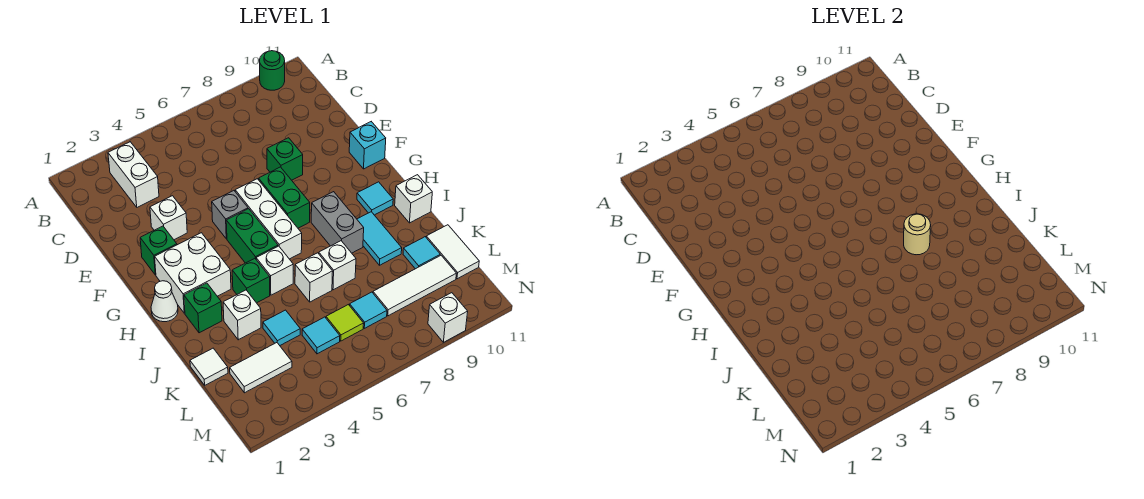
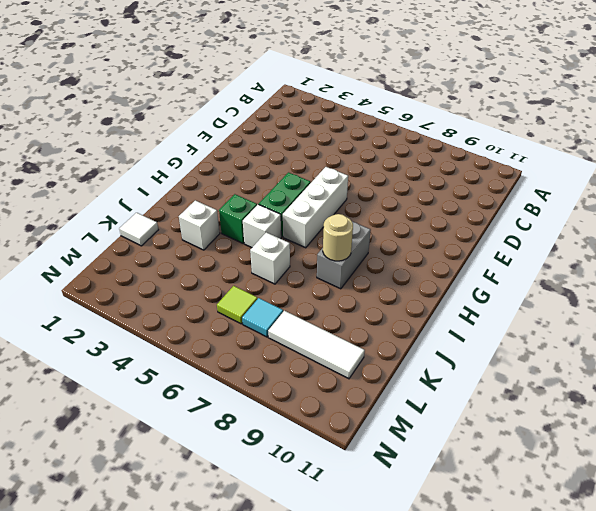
none -> green round brick A10 level 1
none -> white brick B3:C3 level 1
none -> white brick E3 level 1
none -> green brick E8 level 1

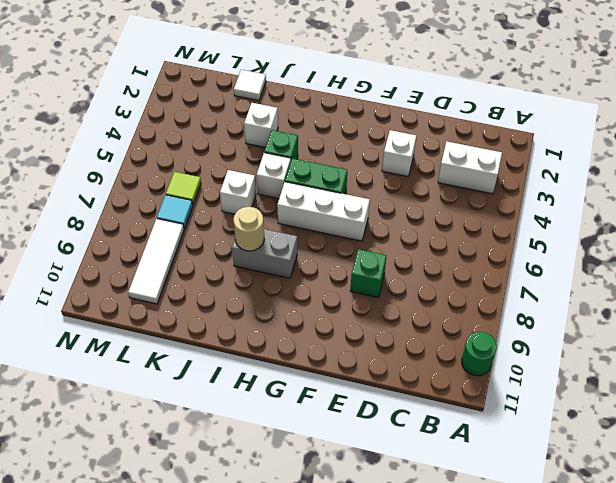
none -> green brick F2 level 1
none -> grey brick F5 level 1
none -> green brick F7:G7 level 1
none -> cyan brick F11 level 1

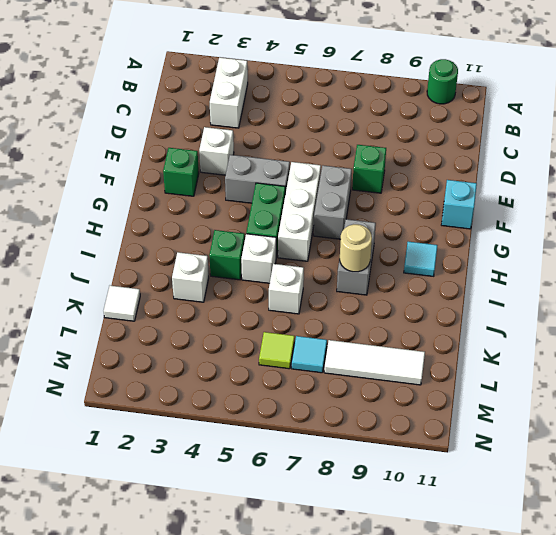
grey brick F4:F5 level 1 -> grey brick F5 level 1
grey brick F7:G7 level 1 -> green brick F7:G7 level 1
none -> white brick G2:H3 level 1
none -> white cone H1 level 1
none -> green brick I2 level 1
none -> cyan tile I9:J9 level 1

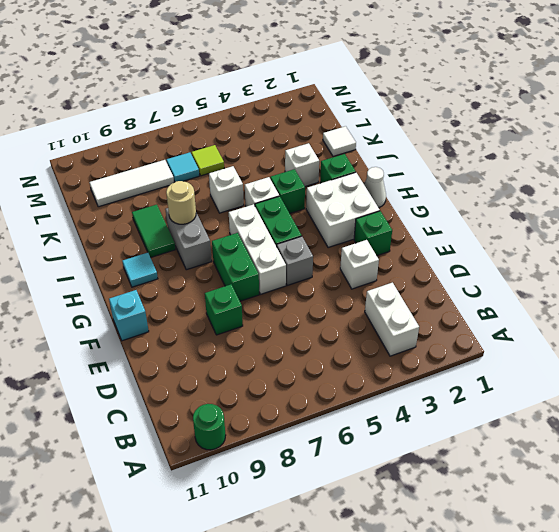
green tile I9:J9 level 1 -> cyan tile I9:J9 level 1
none -> white brick I11 level 1
none -> white brick J7 level 1
none -> cyan tile K4 level 1
none -> cyan tile K10 level 1

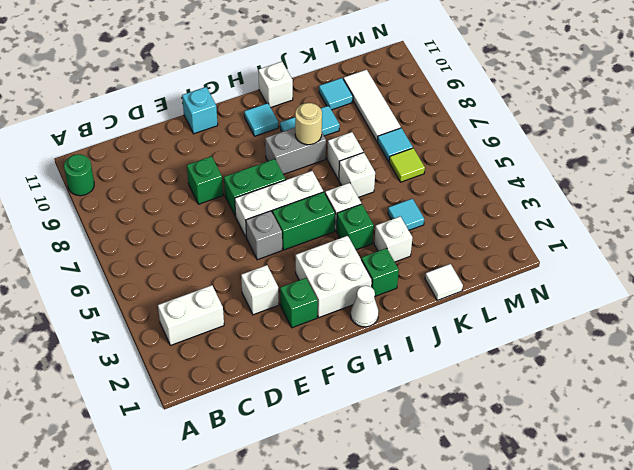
none -> white tile K11:L11 level 1
none -> white tile L2:L3 level 1
none -> cyan tile L5 level 1
none -> white brick N9 level 1

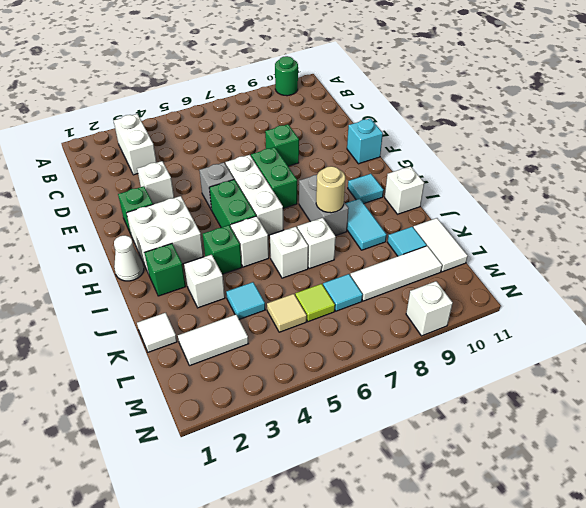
tan tile L5 level 1 -> cyan tile L5 level 1

